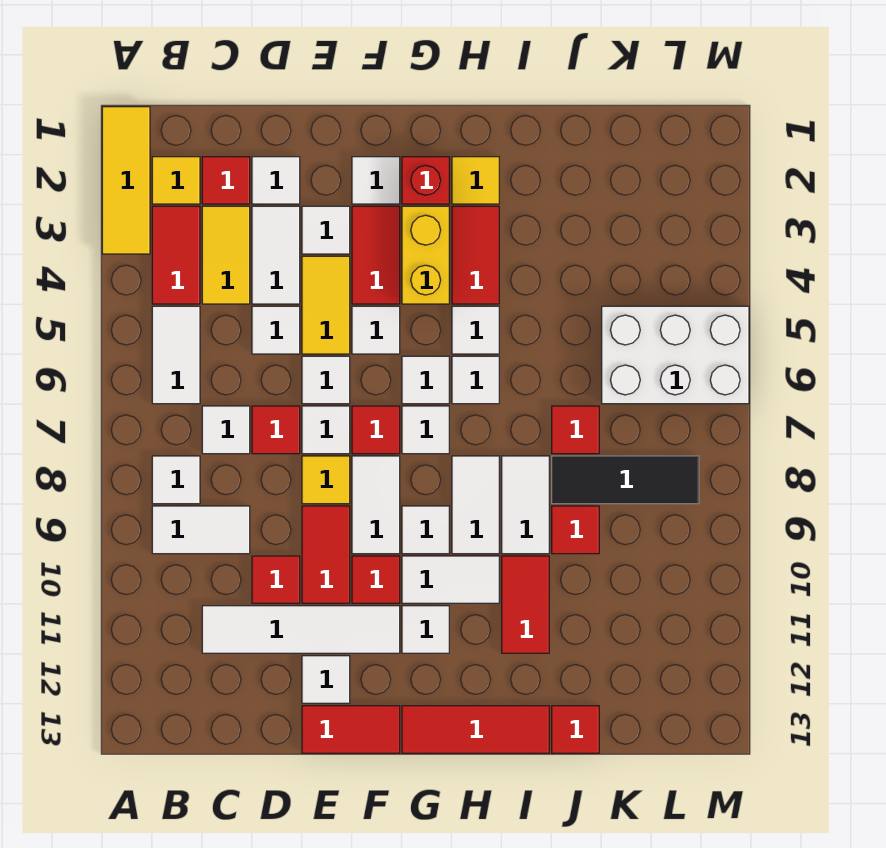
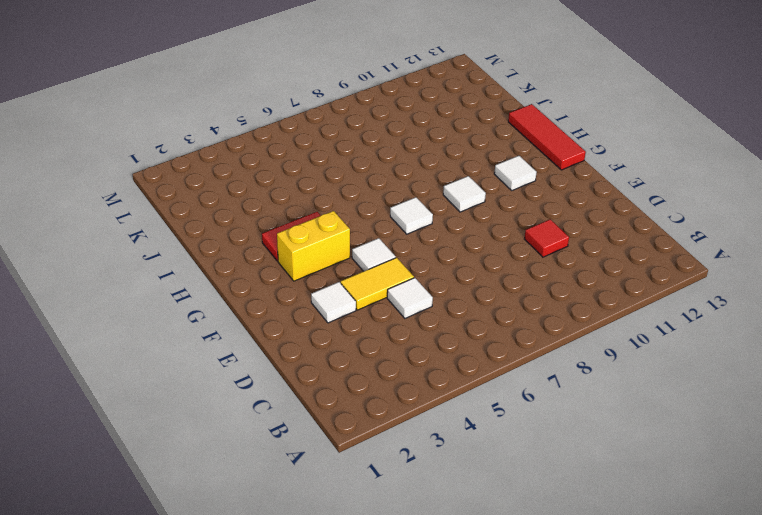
none -> yellow tile A1:A3 level 1
none -> yellow tile B2 level 1
none -> red tile B3:B4 level 1
none -> white tile B5:B6 level 1

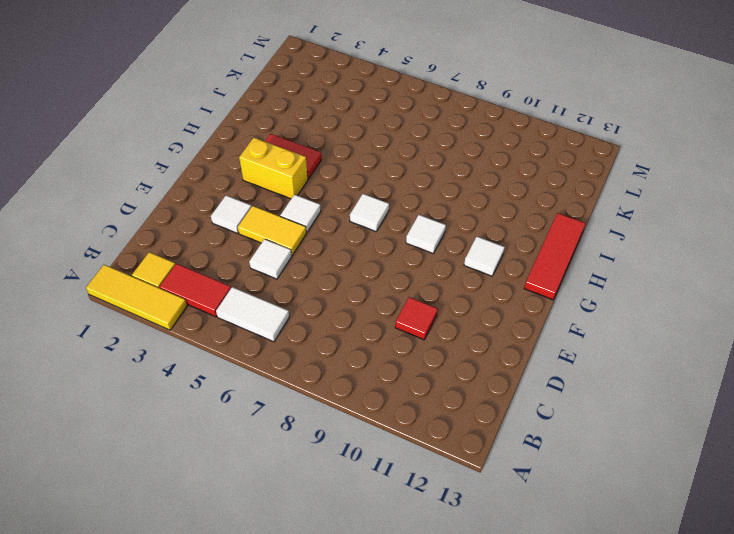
none -> white tile B8 level 1
none -> white tile B9:C9 level 1
none -> red tile C2 level 1
none -> yellow tile C3:C4 level 1

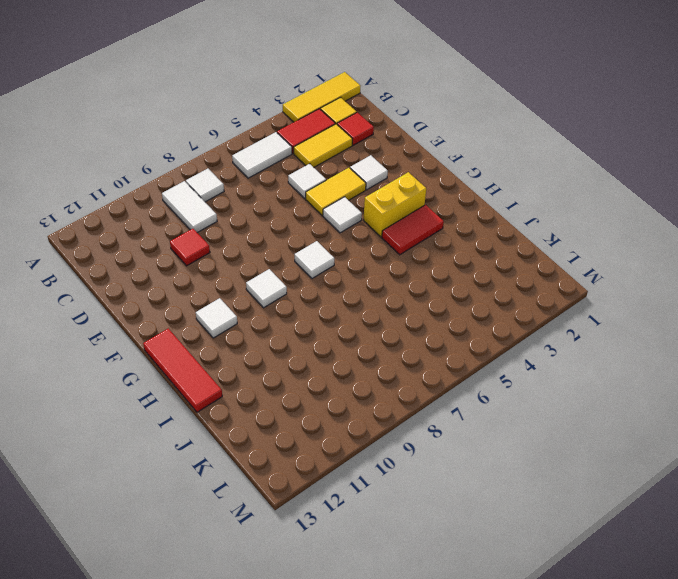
none -> white tile C7 level 1
none -> white tile C11:F11 level 1
none -> white tile D2 level 1
none -> white tile D3:D4 level 1

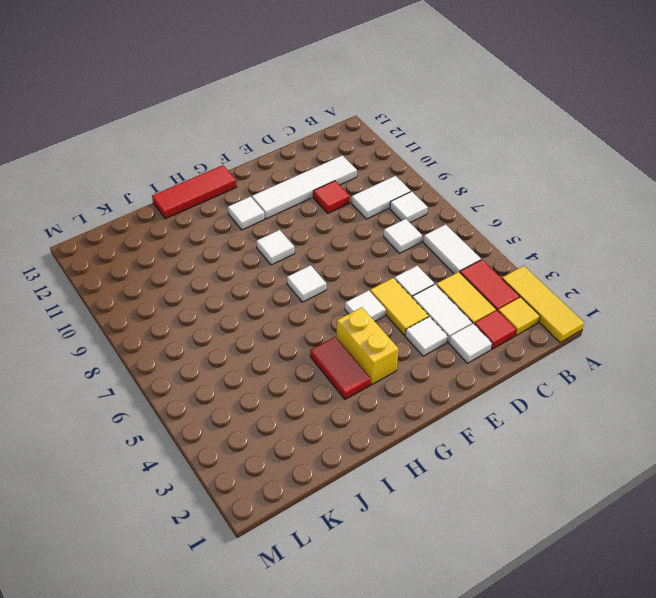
none -> red tile D7 level 1
none -> white tile E6 level 1
none -> white tile E7 level 1
none -> yellow tile E8 level 1

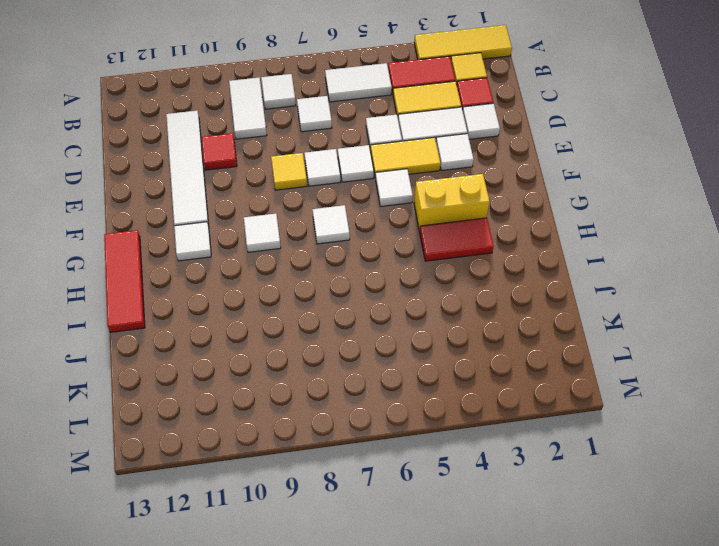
none -> red tile D7 level 1
none -> red tile E9:E10 level 1
none -> white tile E12 level 1
none -> red tile E13:F13 level 1

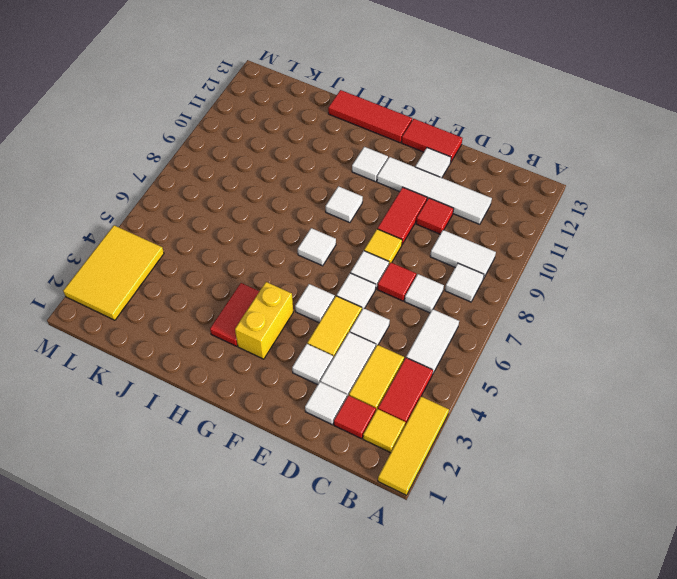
yellow tile L2:M4 level 1 -> none
none -> white tile F2 level 1
none -> red tile F3:F4 level 1
none -> red tile F7 level 1
none -> white tile F8:F9 level 1

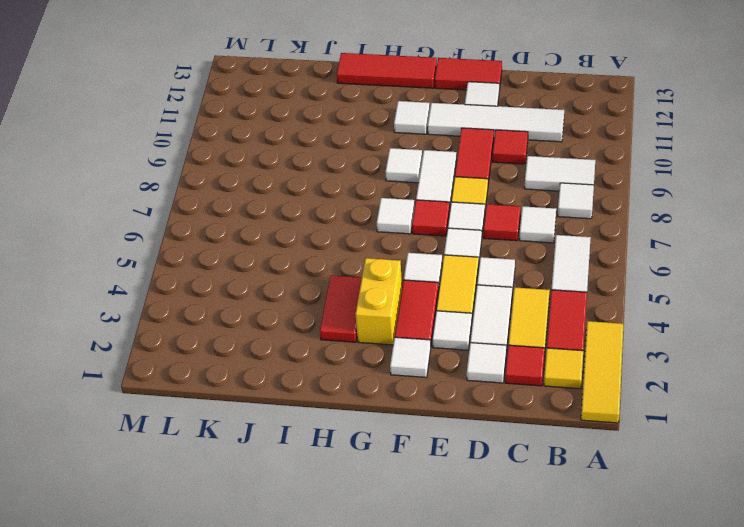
none -> red tile F10 level 1
none -> red brick G2 level 1
none -> white tile G6 level 1
none -> white tile G10:H10 level 1

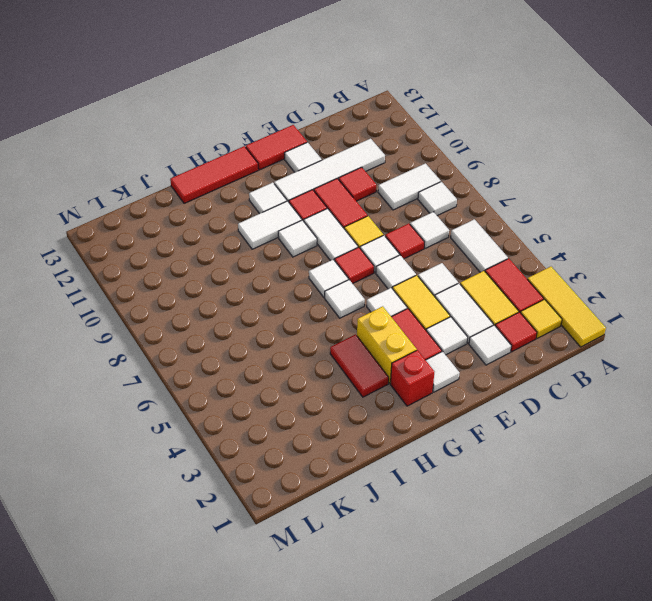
none -> yellow tile H2 level 1
none -> white tile H5 level 1
none -> white tile H6 level 1
none -> white tile H8:H9 level 1

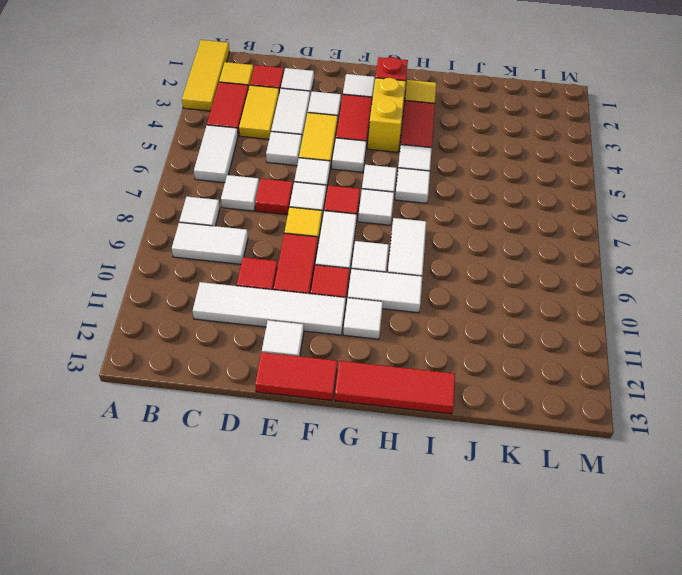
none -> white tile I8:I9 level 1
none -> red tile I10:I11 level 1
none -> red tile J7 level 1
none -> black tile J8:L8 level 1

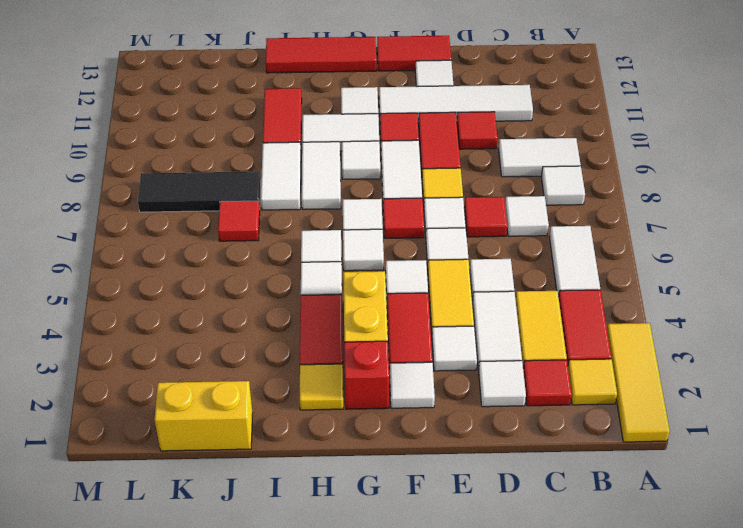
yellow brick J1:K1 level 1 -> none
none -> red tile J9 level 1
none -> red tile J13 level 1
none -> white brick K5:M6 level 1

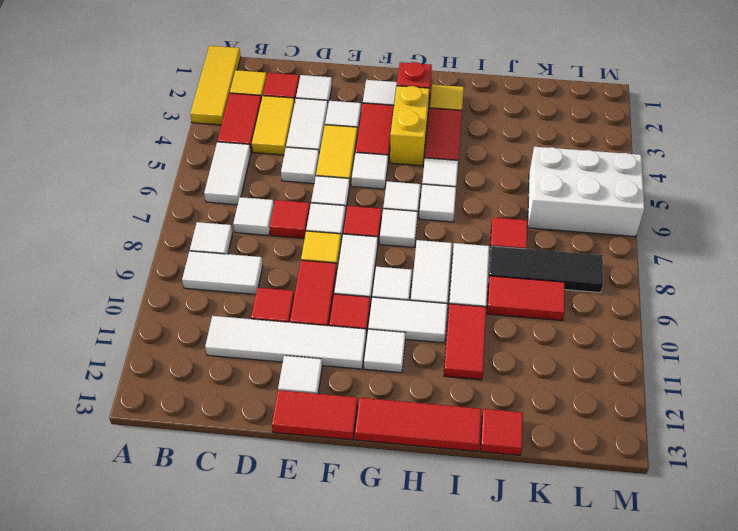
red tile J9:K9 level 1 -> red tile J9 level 1

